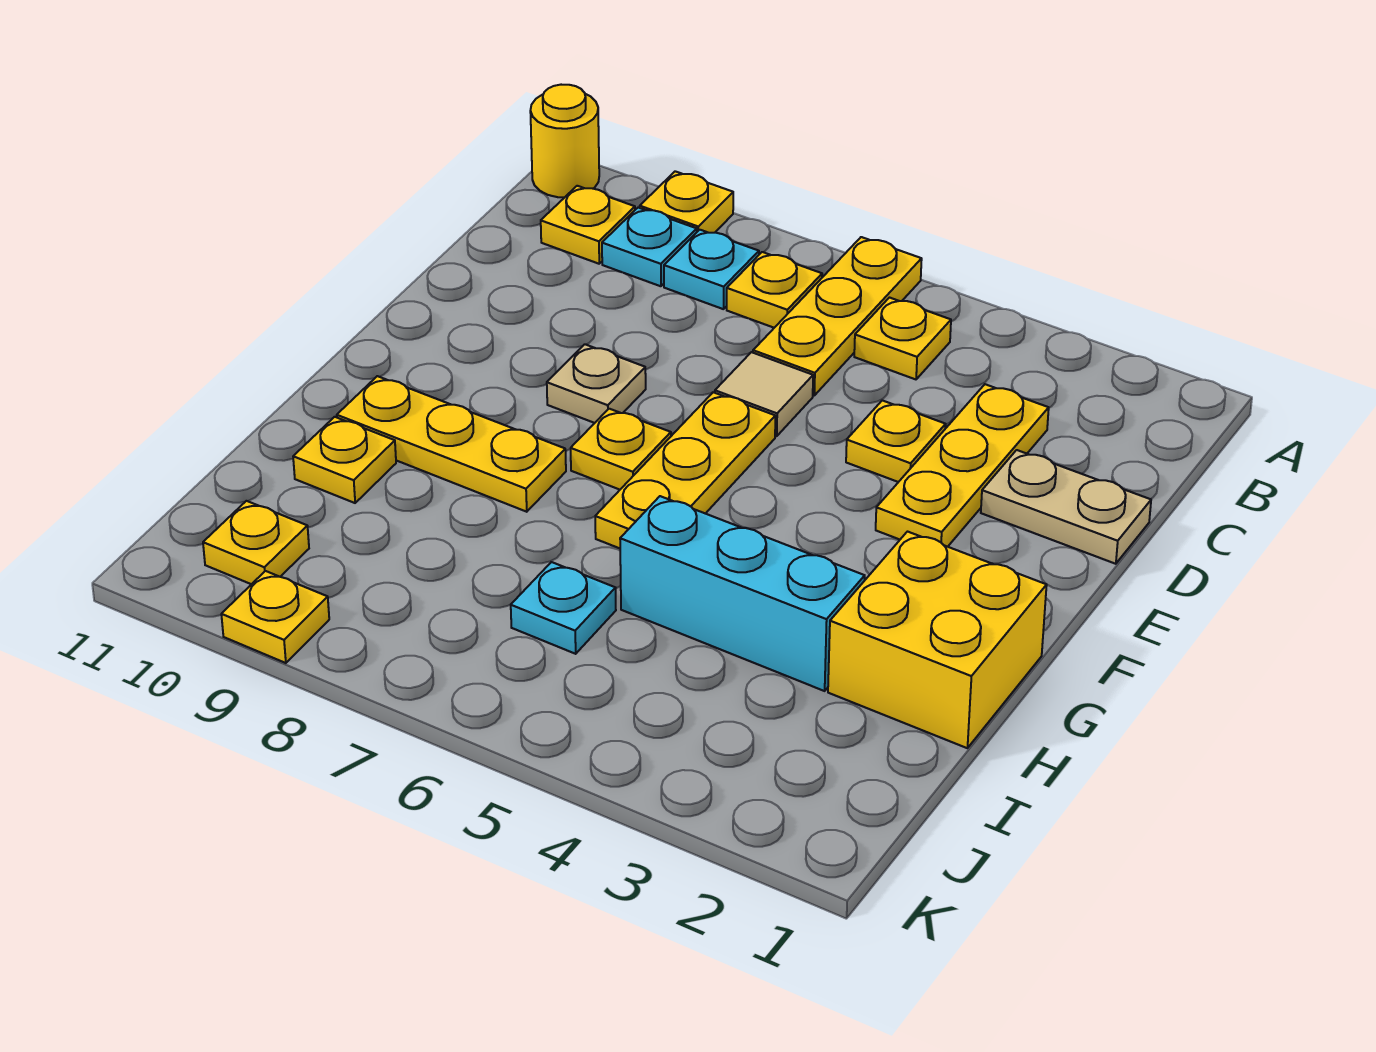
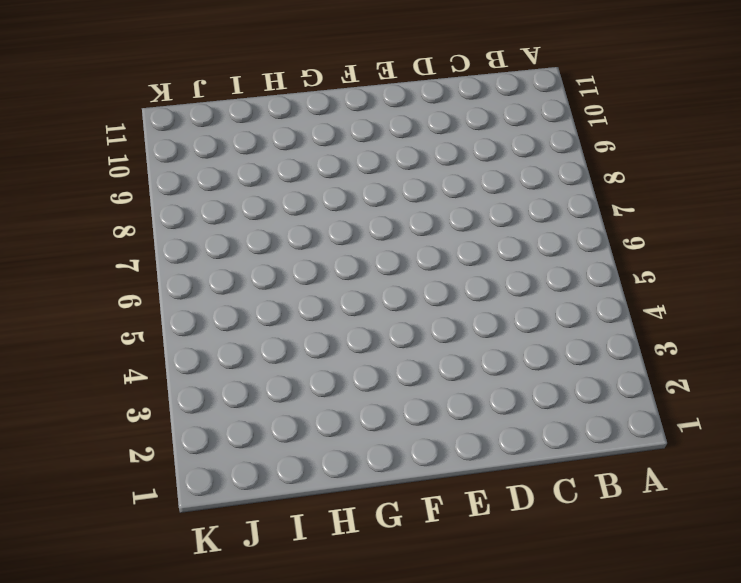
none -> yellow plate A6:C6 level 1
none -> yellow plate A9 level 1
none -> yellow round brick A11 level 1

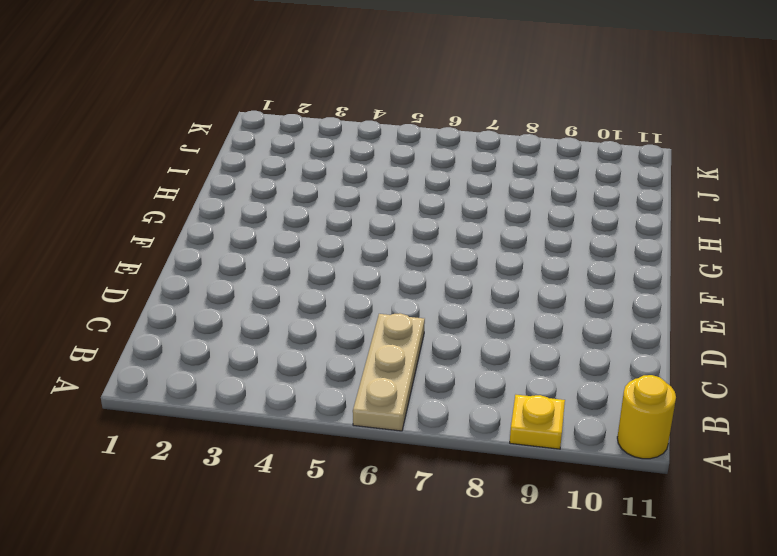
tan plate A6:C6 level 1 -> yellow plate A6:C6 level 1
none -> yellow plate B5 level 1
none -> yellow plate B7 level 1
none -> cyan plate B8 level 1

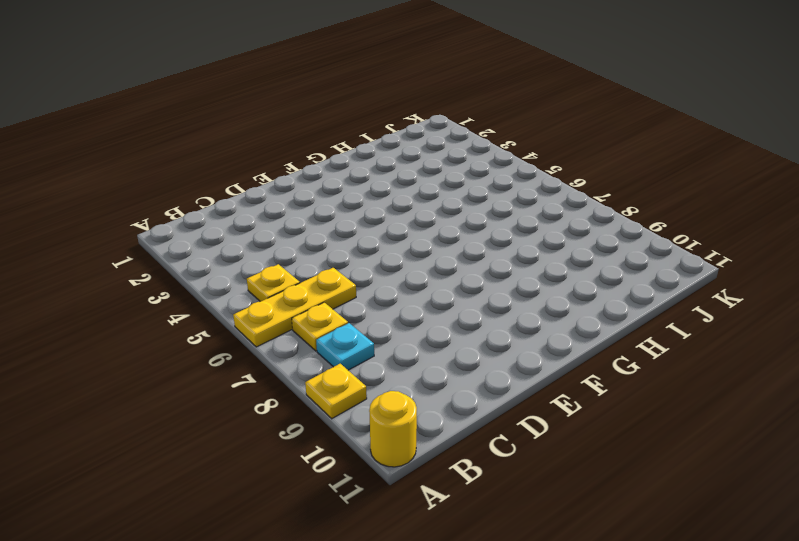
none -> cyan plate B9 level 1
none -> yellow plate B10 level 1
none -> yellow plate C3:E3 level 1

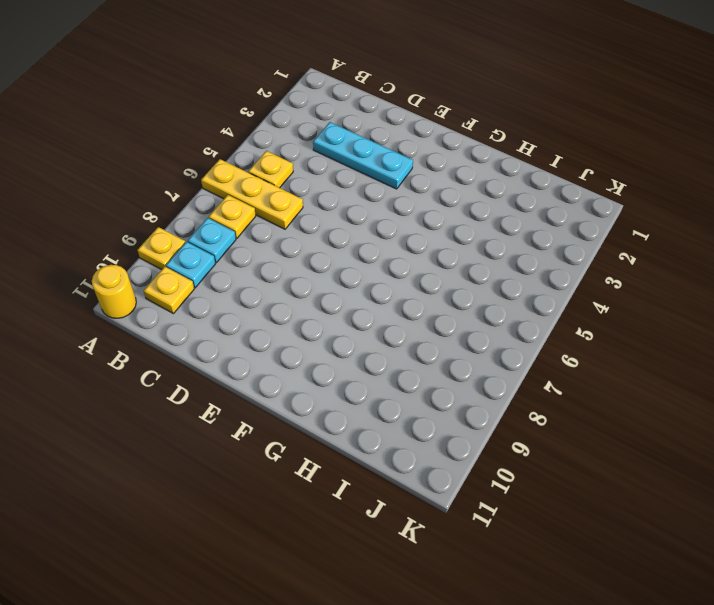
cyan plate C3:E3 level 1 -> yellow plate C3:E3 level 1
none -> tan plate D1:D2 level 1
none -> yellow plate D4 level 1
none -> tan tile D6 level 1

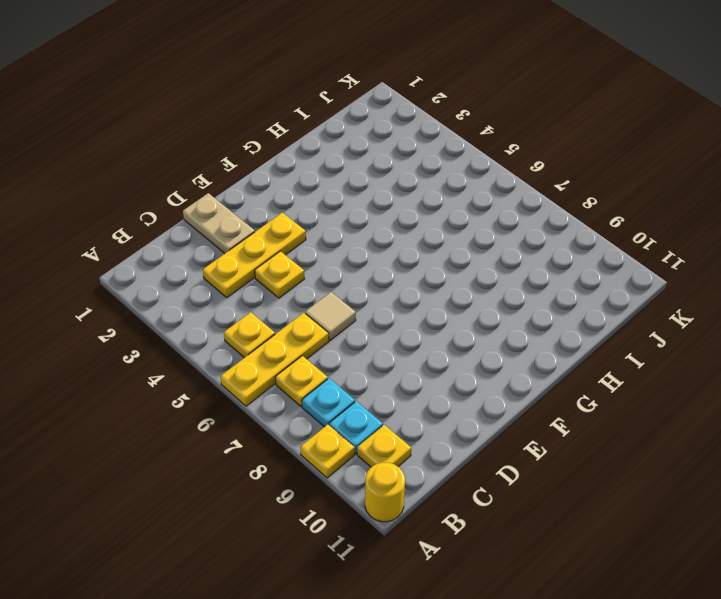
none -> yellow plate E6:G6 level 1
none -> tan plate E8 level 1
none -> yellow plate F7 level 1

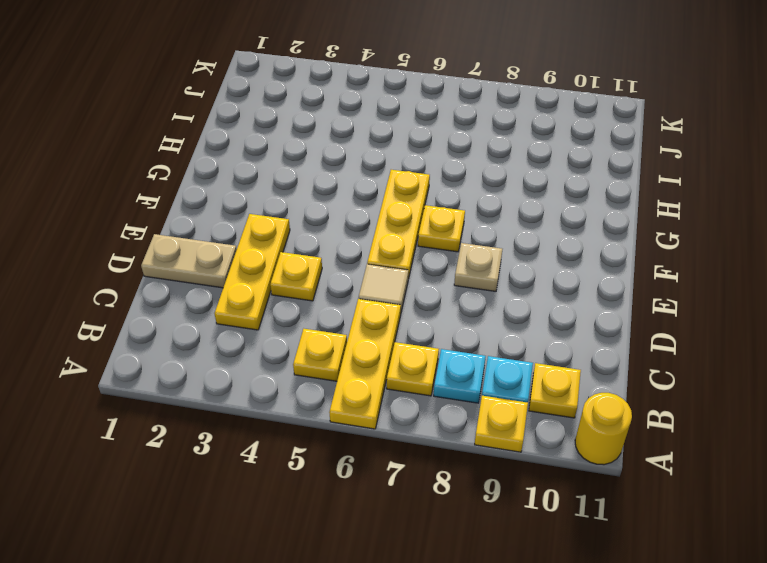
none -> yellow brick G1:H2 level 1
none -> yellow plate G8:G10 level 1
none -> cyan brick H3:H5 level 1

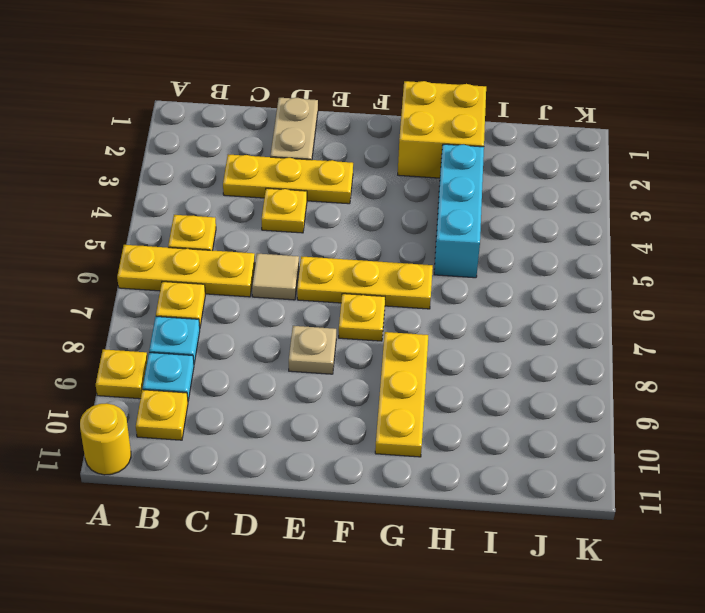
none -> yellow plate H10 level 1
none -> cyan plate I6 level 1
none -> yellow plate J10 level 1

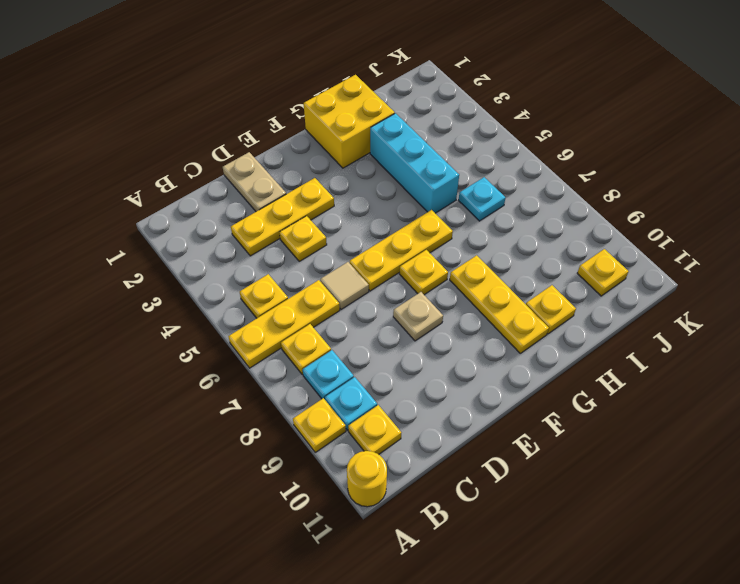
none -> yellow plate K9 level 1

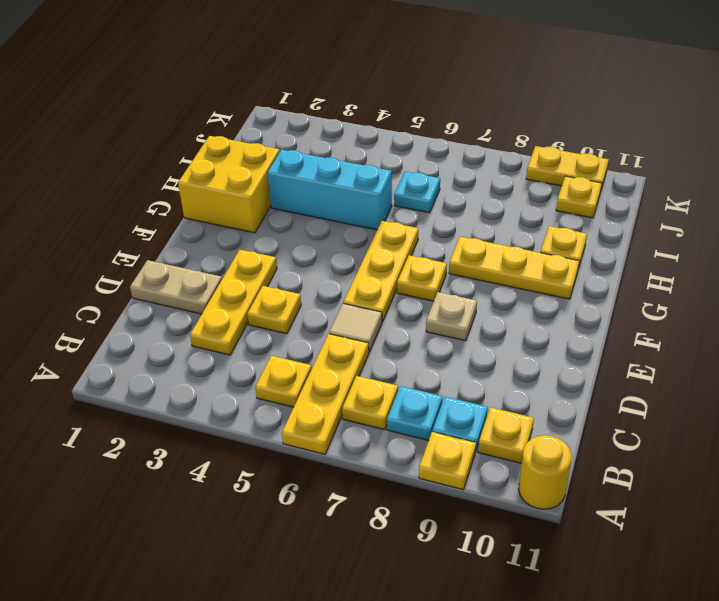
yellow plate K9:K10 level 1 -> yellow plate K9 level 1

